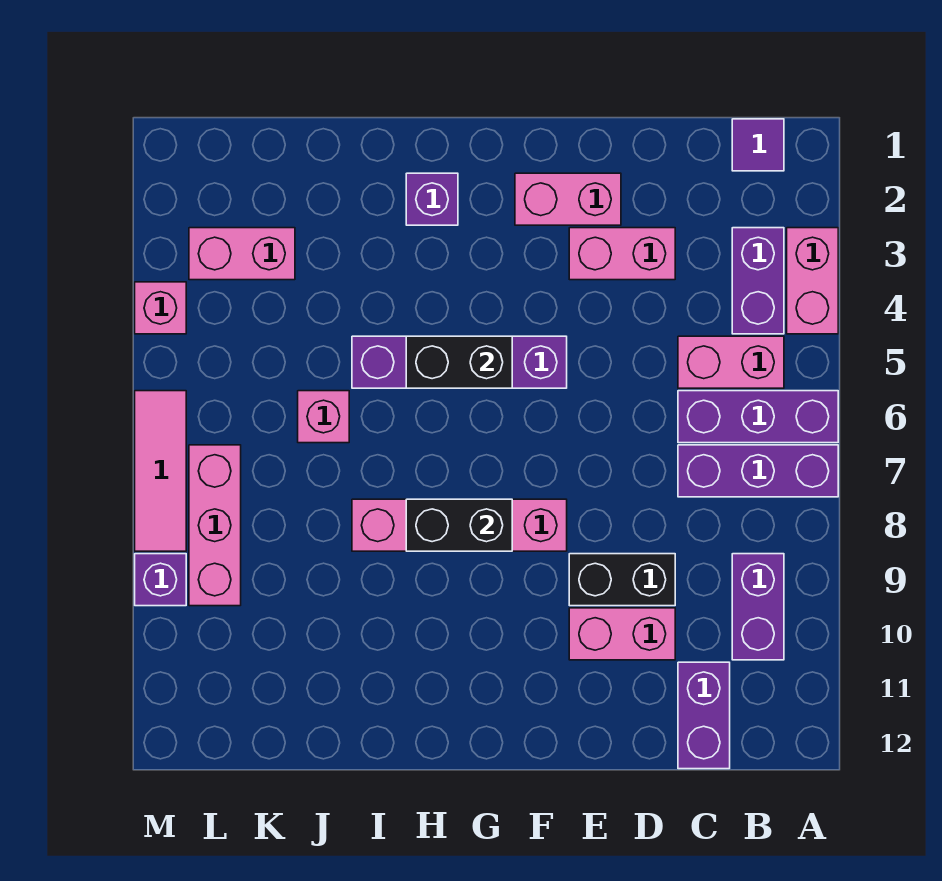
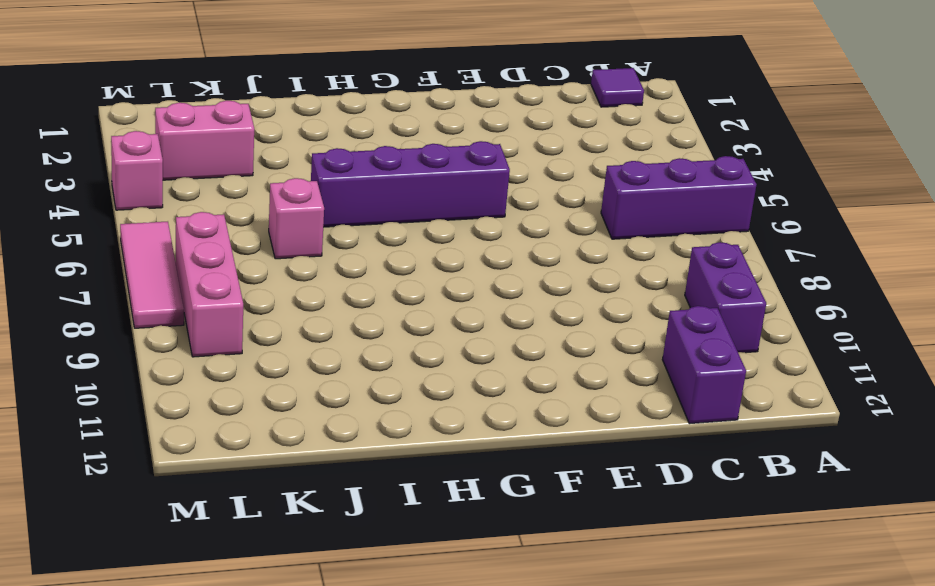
none -> pink brick A3:A4 level 1
none -> purple brick A7:C7 level 1
none -> purple brick B3:B4 level 1

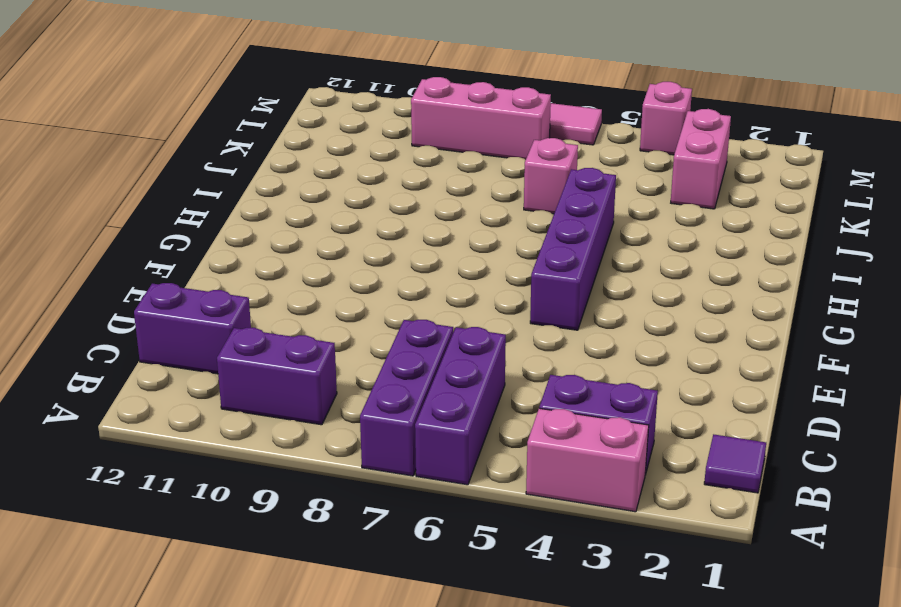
none -> pink brick B5:C5 level 1
none -> pink brick D3:E3 level 1
none -> black brick D9:E9 level 1

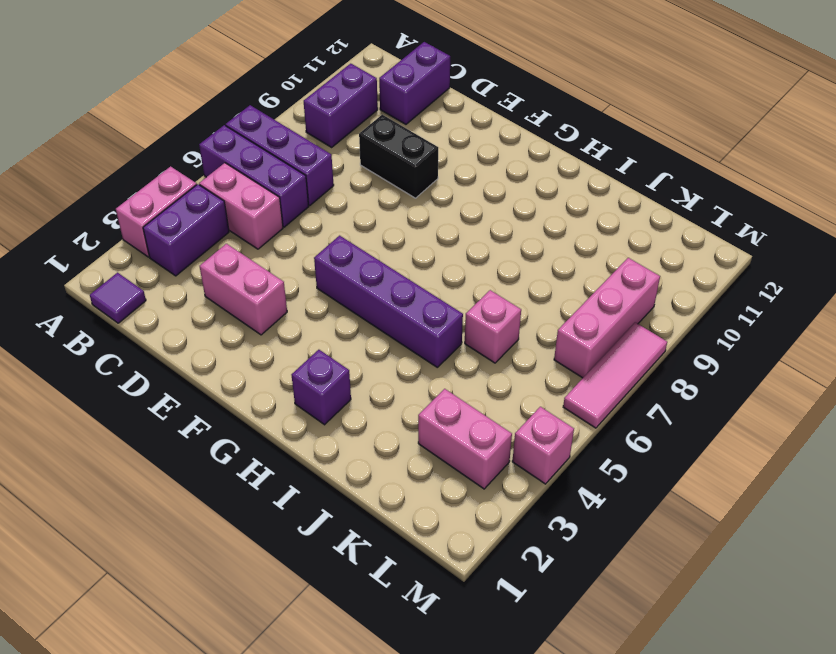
none -> pink brick D10:E10 level 1
none -> pink brick E2:F2 level 1
none -> pink brick F8:I8 level 1

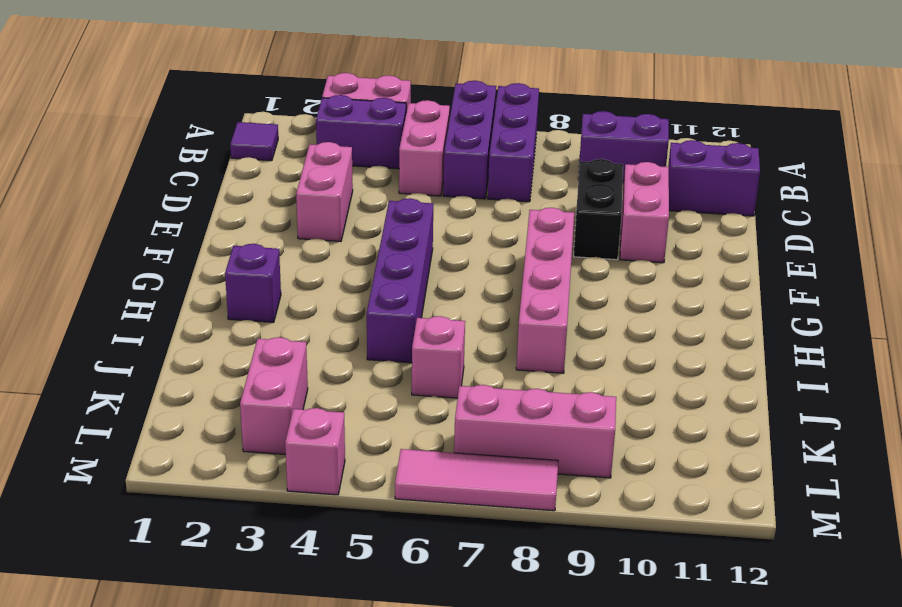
none -> pink brick E2:F2 level 1
none -> purple brick M9 level 1
none -> black brick G5:H5 level 2

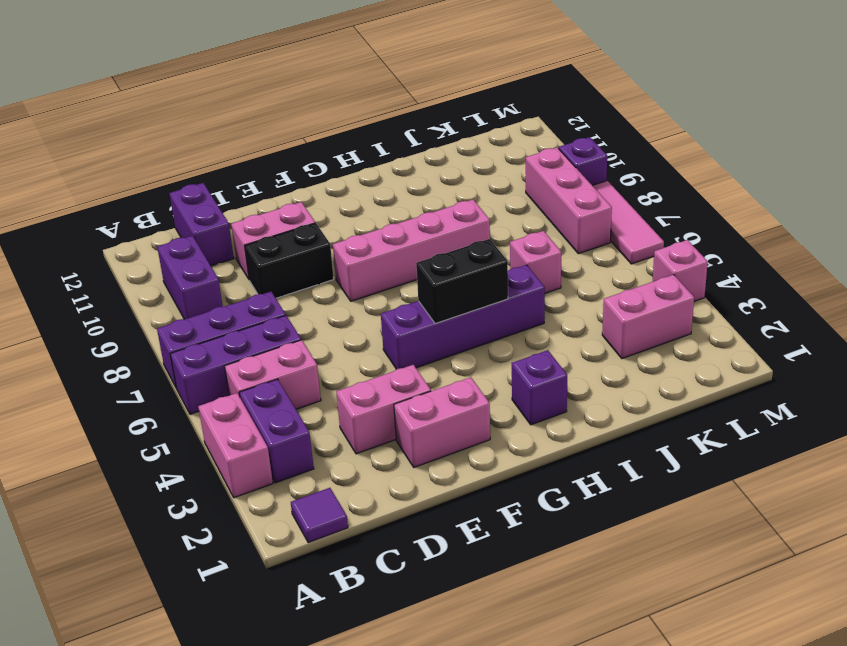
none -> black brick G8:H8 level 2

